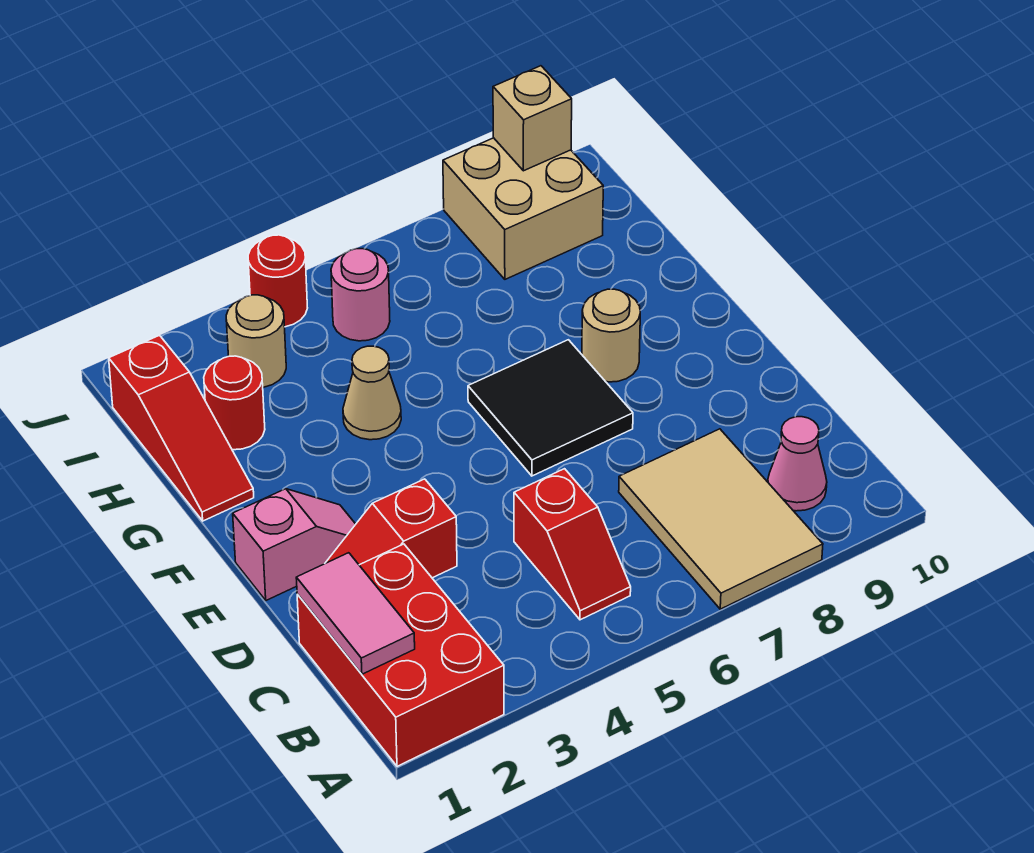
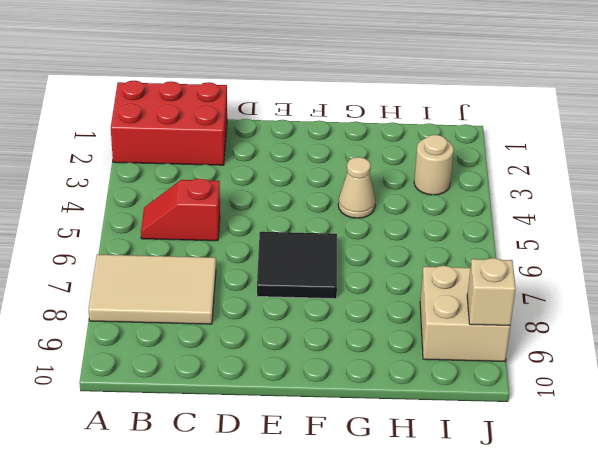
none -> pink cone B9 level 1
none -> red slope D2:D3 level 1 top 3
none -> pink slope E1:E2 level 1 top 1

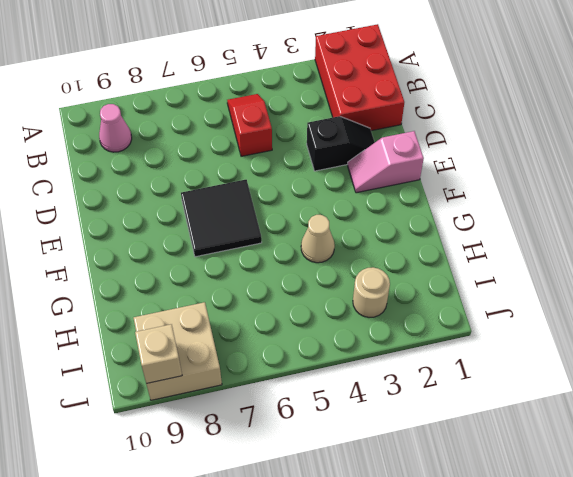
black slope D2:D3 level 1 top 3 -> red slope D2:D3 level 1 top 3
none -> tan tile A7:C8 level 1
none -> tan round brick F8 level 1
none -> red slope G1:I1 level 1 top I

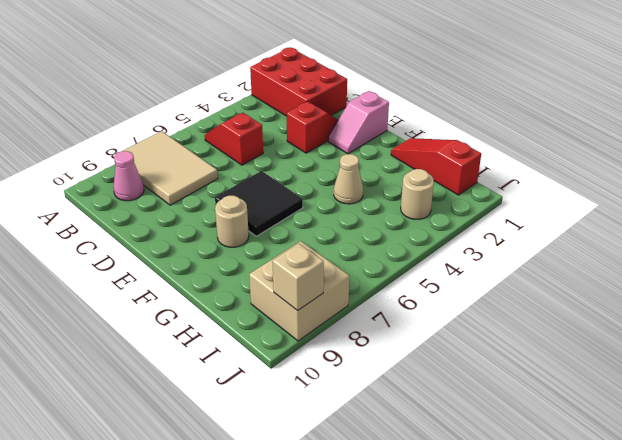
none -> red round brick H2 level 1
none -> pink round brick I5 level 1
none -> red round brick J4 level 1

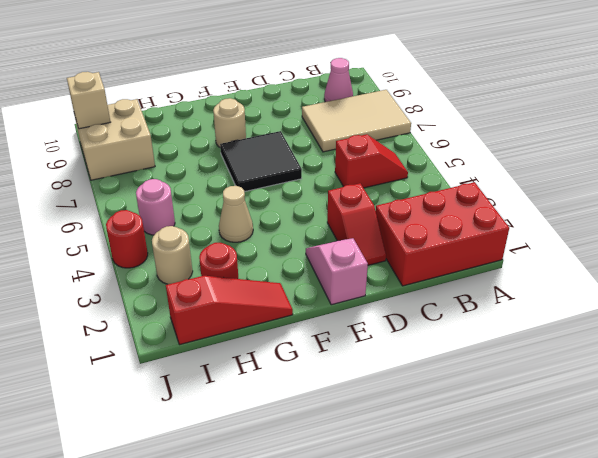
none -> pink tile B1:C1 level 2

